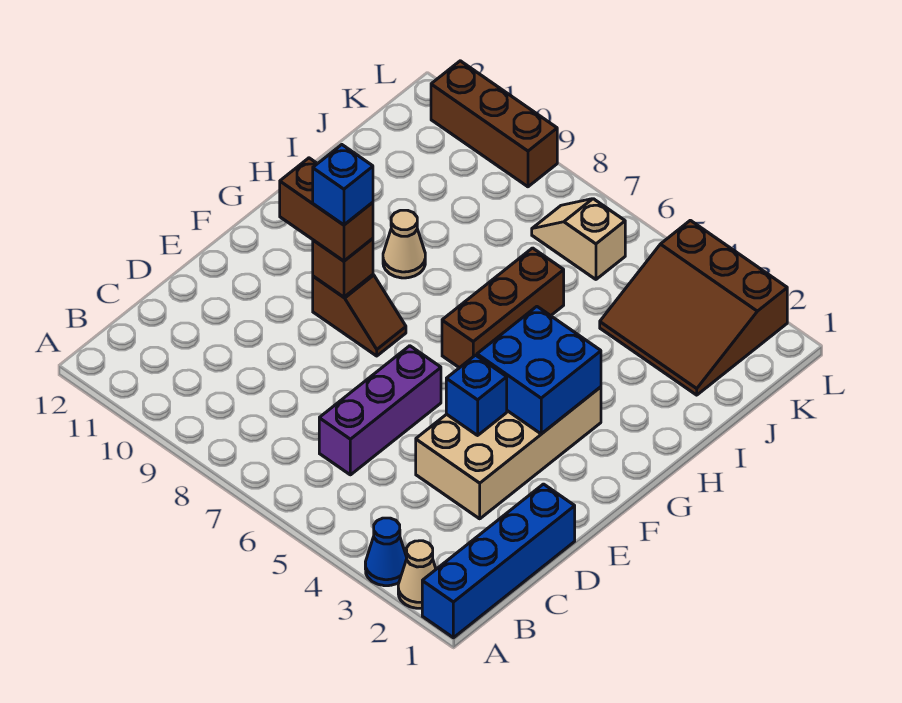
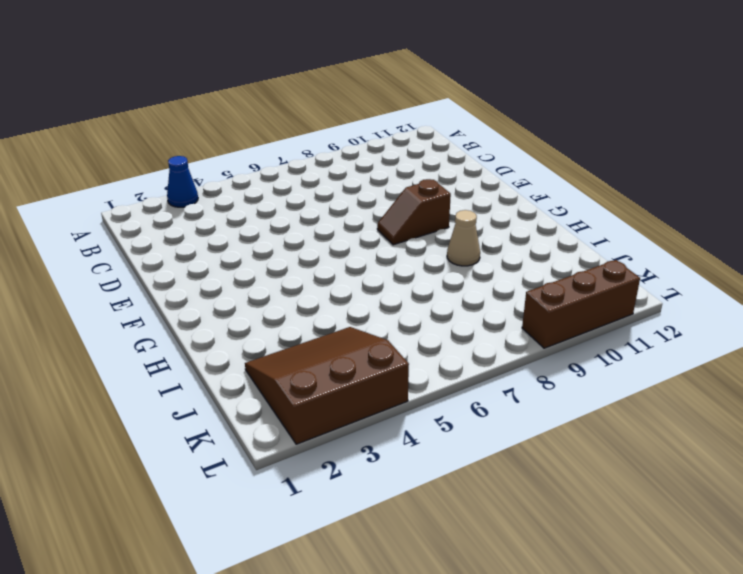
none -> blue brick A1:D1 level 1
none -> tan cone A2 level 1
none -> purple brick C6:E6 level 1

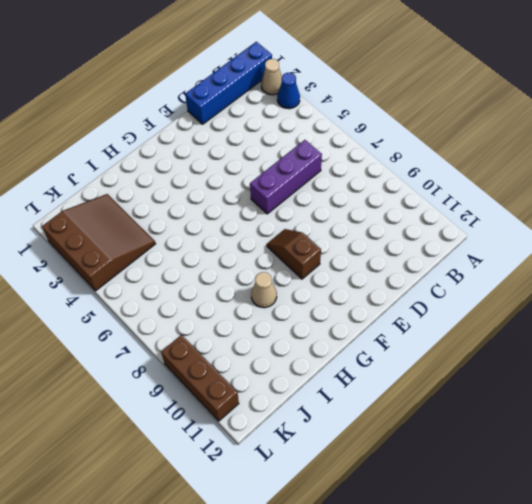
none -> tan brick D3:G4 level 1
none -> brown brick G6:I6 level 1
none -> tan slope K6:K7 level 1 top 6

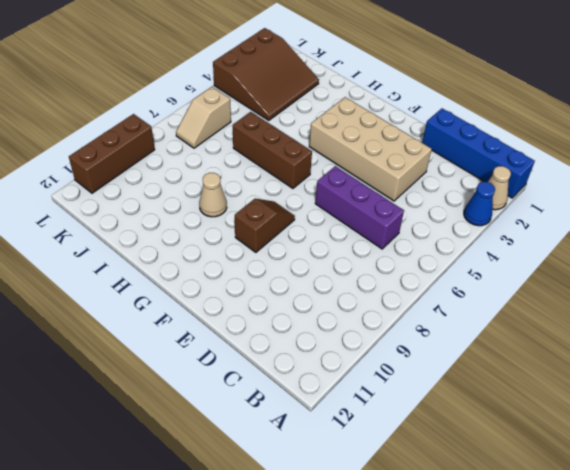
none -> blue brick E4 level 2
none -> blue brick F3:G4 level 2
none -> brown brick F9 level 2

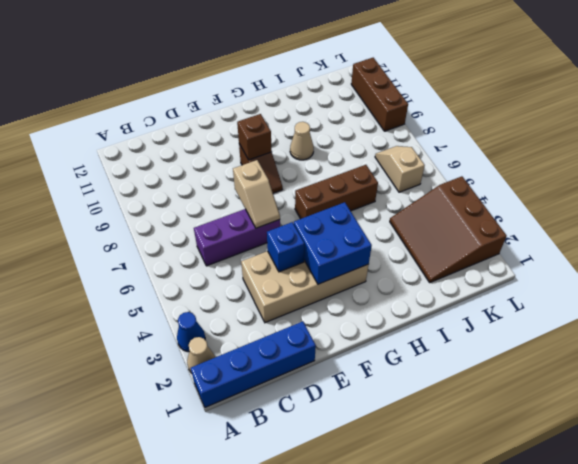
tan slope E6:E7 level 2 top 7 -> none
none -> brown brick F9:F10 level 3
none -> blue brick F9 level 4

